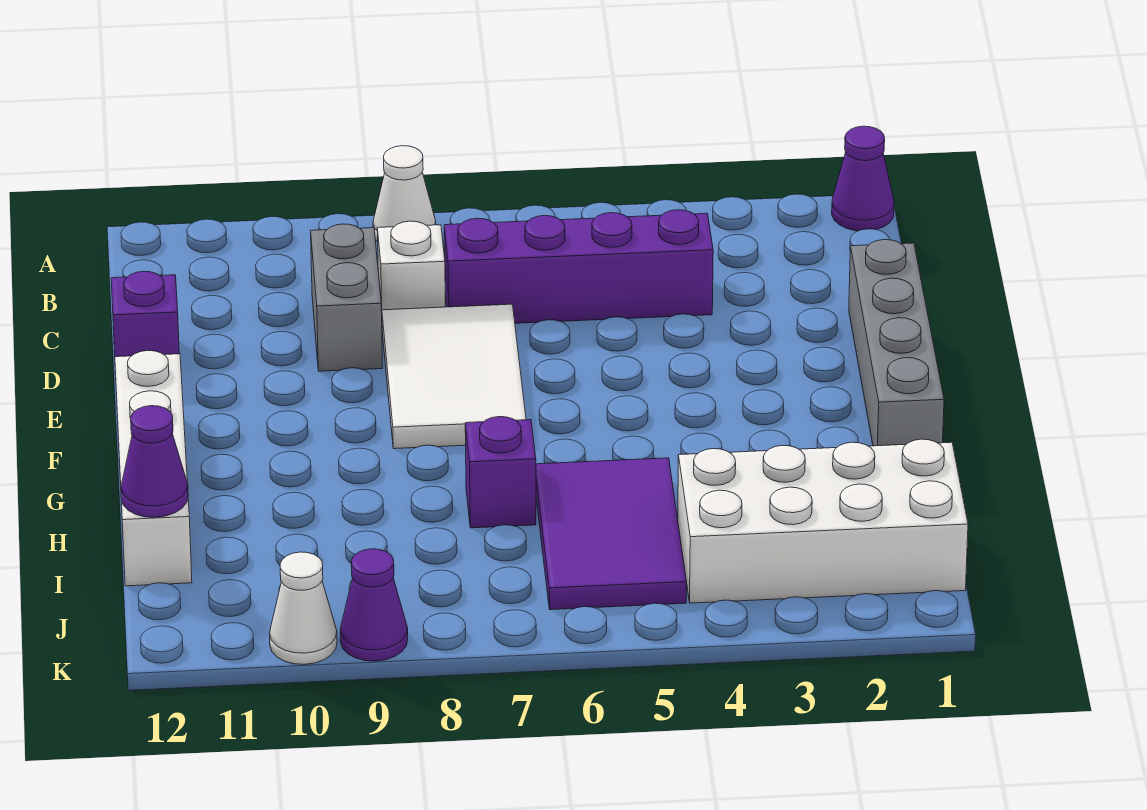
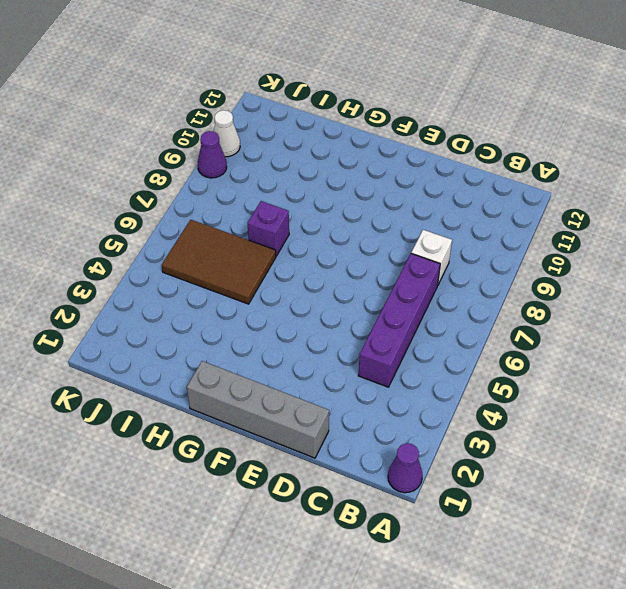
brown tile H5:J6 level 1 -> purple tile H5:J6 level 1
none -> white cone A8 level 1
none -> grey brick C9:D9 level 1
none -> white tile D7:F8 level 1

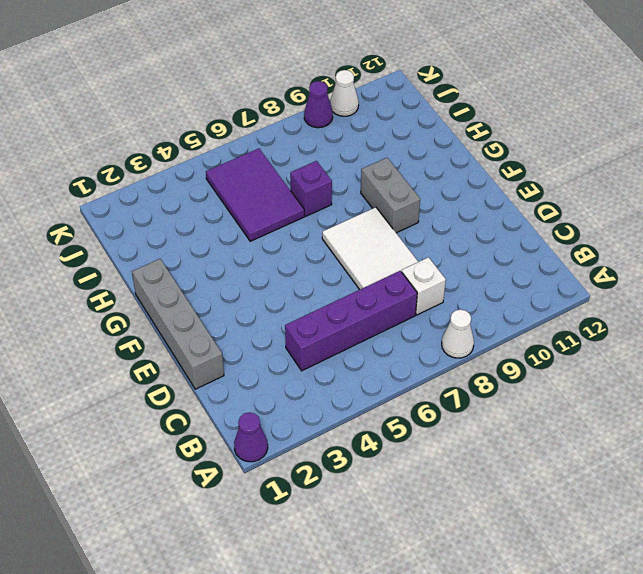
grey brick F9:G9 level 1 -> grey brick C9:D9 level 1
none -> purple brick D12 level 1
none -> white brick F12:I12 level 1
none -> white brick I1:J4 level 1

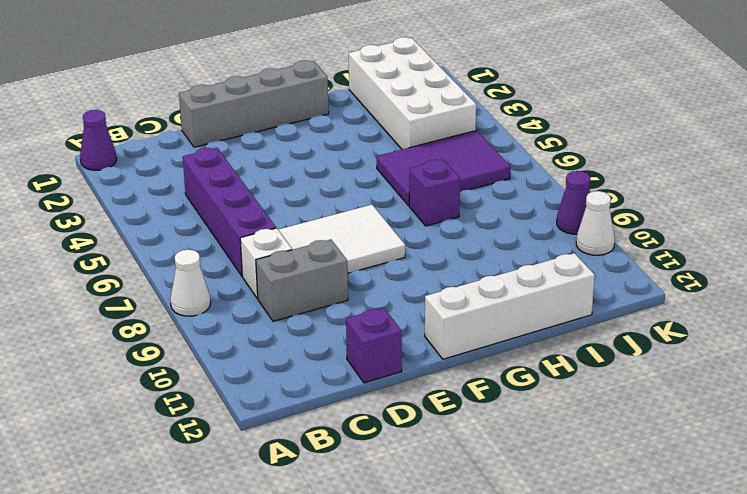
none -> purple cone I12 level 2

